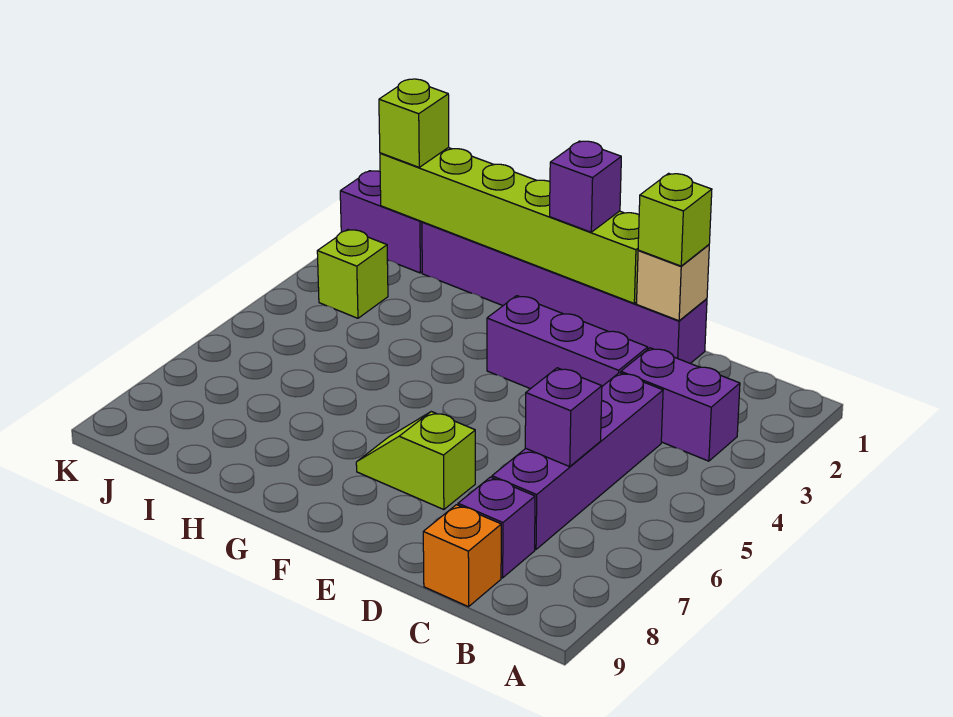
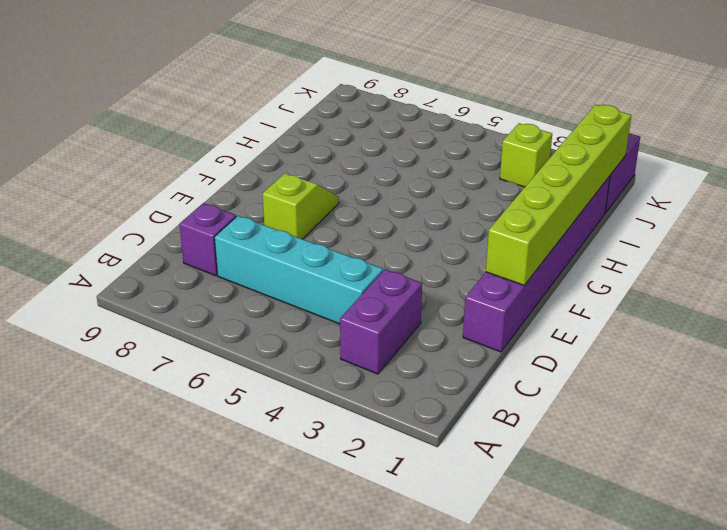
cyan brick C4:C7 level 1 -> purple brick C4:C7 level 1
none -> orange brick C9 level 1
none -> purple brick D3:F3 level 1
none -> purple brick C6 level 2

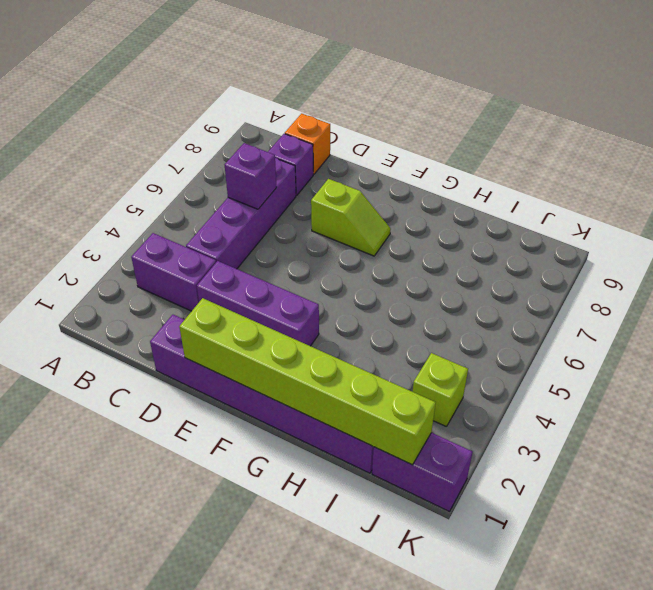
none -> tan brick D1 level 2
none -> lime brick D1 level 3
none -> purple brick F1 level 3

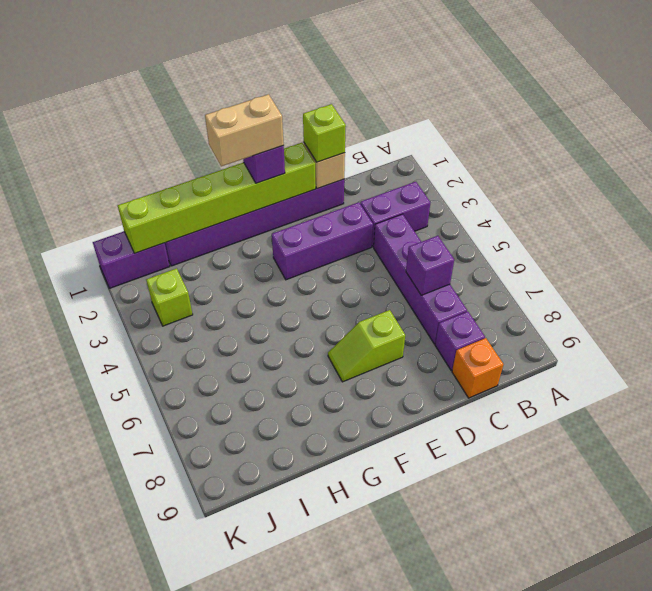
tan brick F1:G1 level 4 -> none
none -> lime brick J1 level 3

